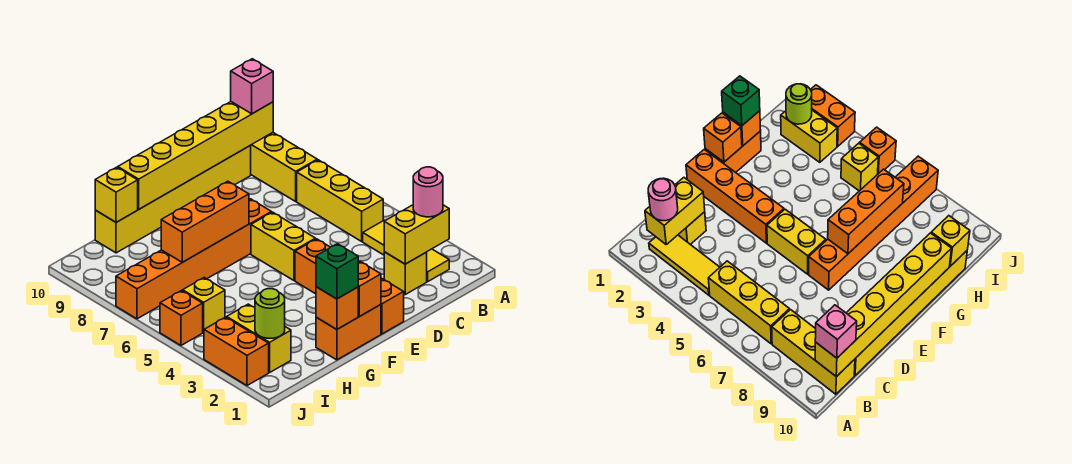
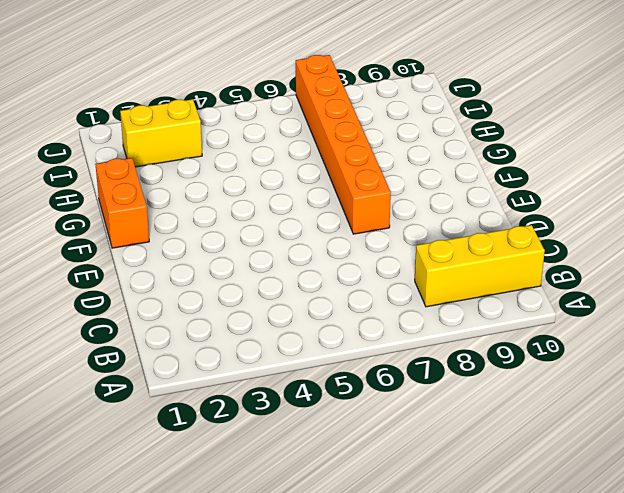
none -> yellow tile B2:B4 level 1
none -> yellow brick B5:B7 level 1
none -> yellow brick C2 level 1

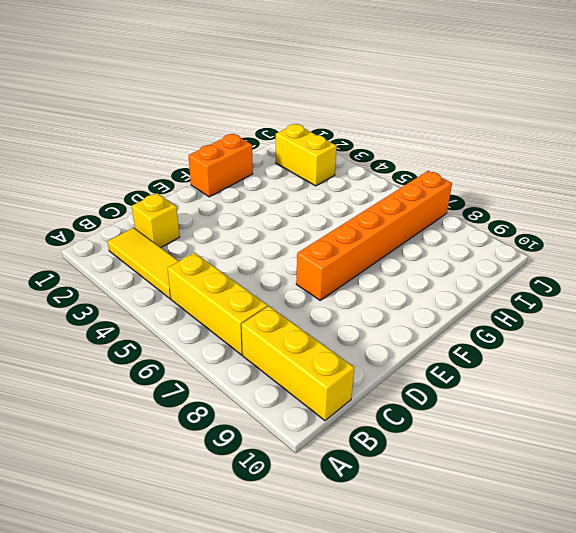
none -> yellow brick C10:H10 level 1
none -> orange brick E1:E4 level 1
none -> yellow brick E5:E6 level 1

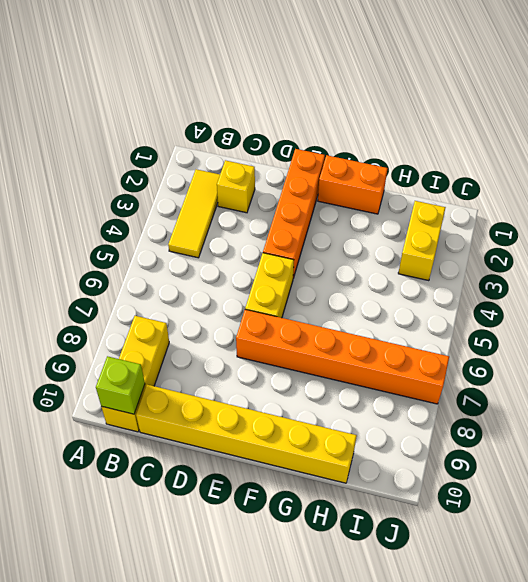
lime brick B10 level 2 -> yellow brick B10:G10 level 2
none -> yellow brick B5:B7 level 1
none -> yellow brick I5 level 1
none -> orange brick J2:J3 level 1

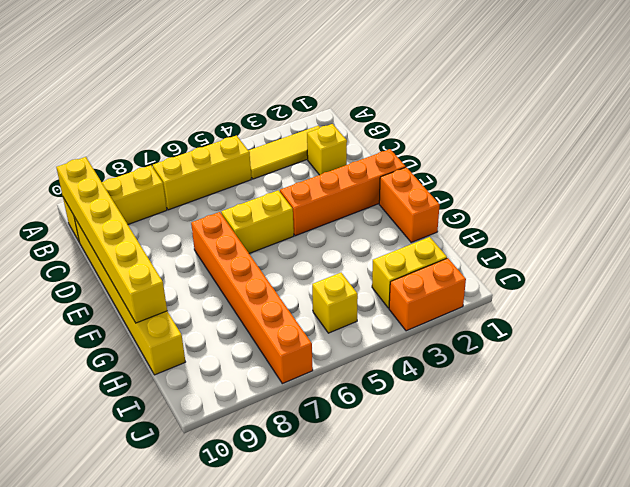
none -> orange brick J5 level 1
none -> yellow brick B2:C2 level 2
none -> orange brick F1 level 2

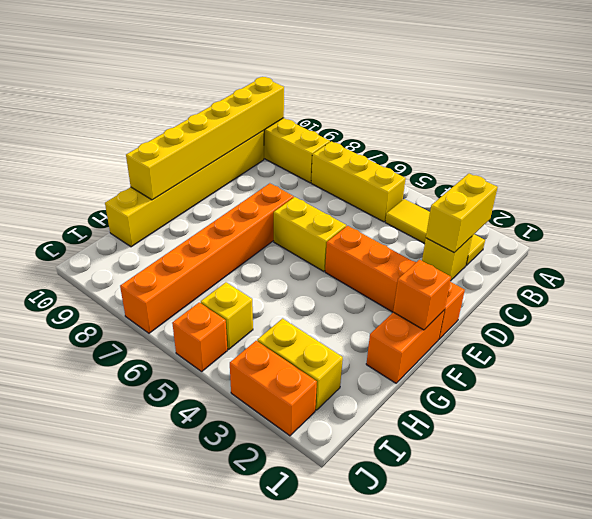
none -> orange brick F7:H7 level 2
none -> orange brick G1 level 2
none -> yellow brick H10 level 2

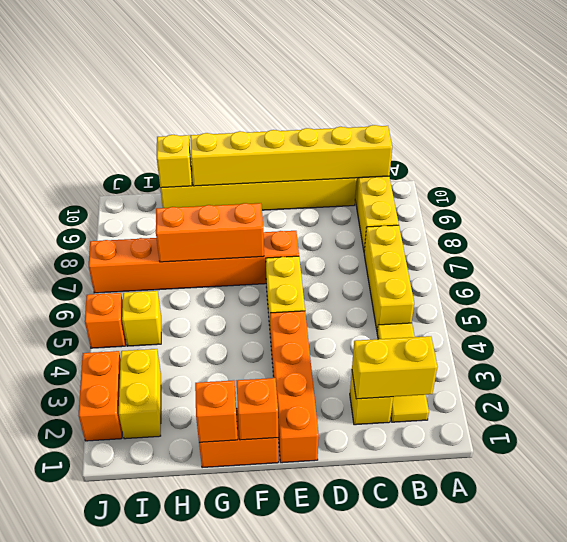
none -> lime round brick I2 level 2
none -> pink round brick B2 level 3
none -> pink brick B10 level 3

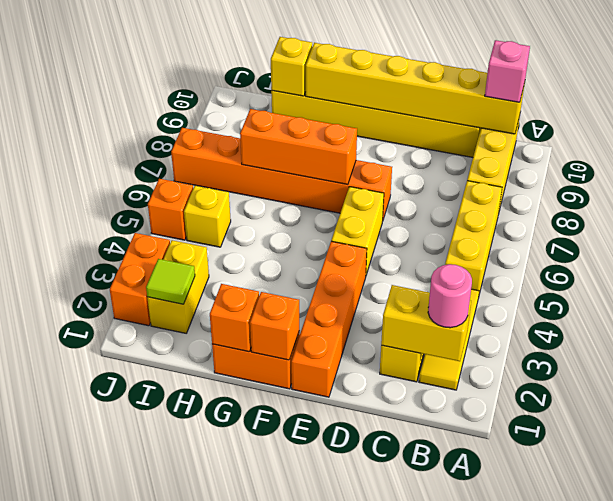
lime tile I2 level 2 -> lime round brick I2 level 2
none -> green brick G1 level 3

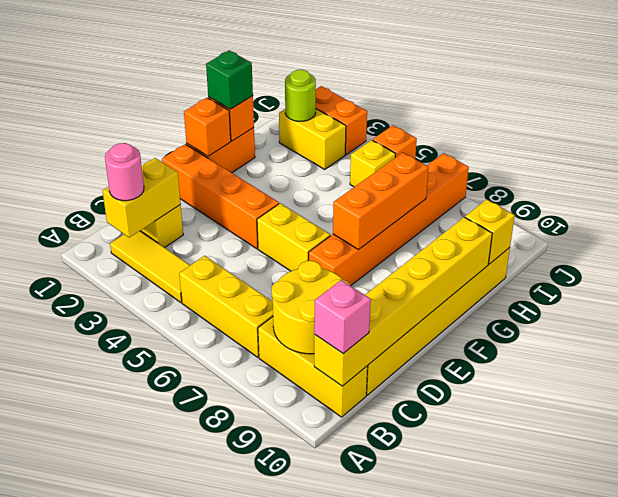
yellow round brick B8:C9 level 2 -> none

